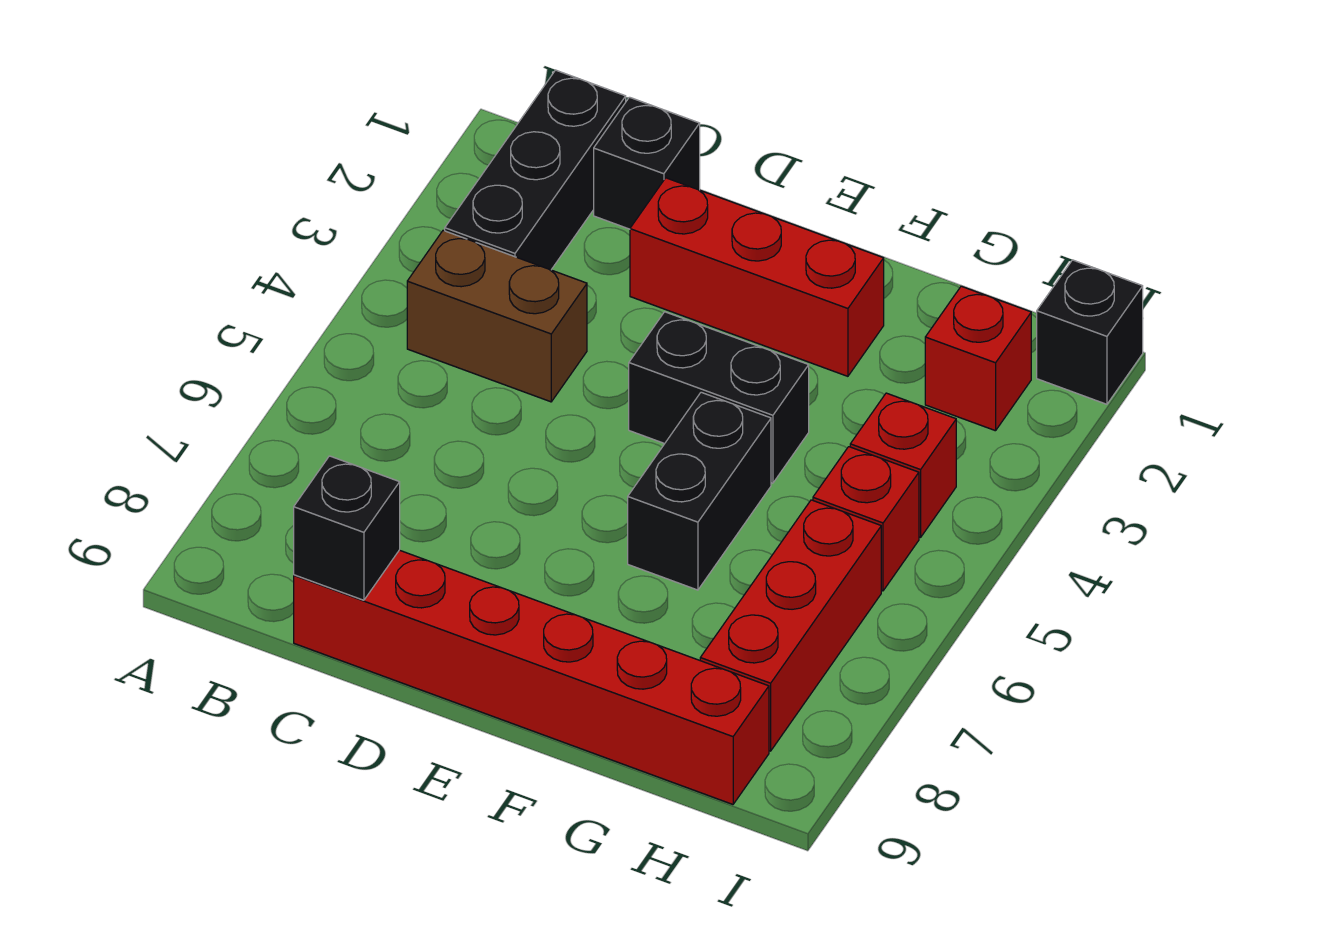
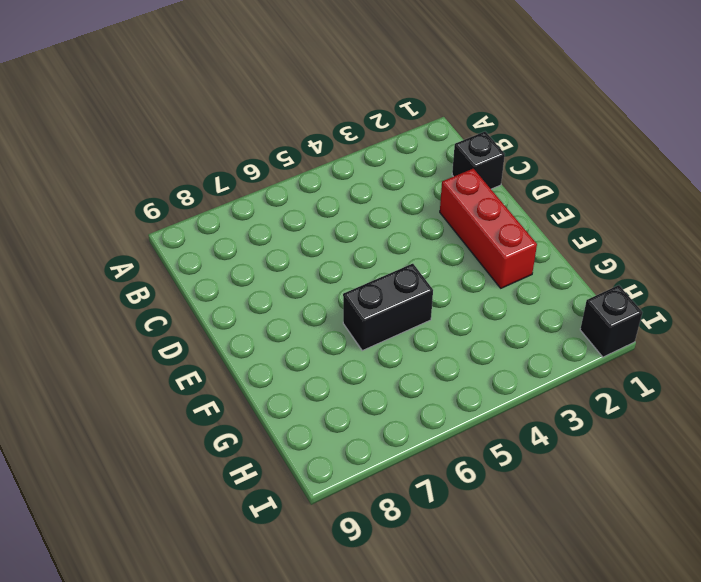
none -> black brick B1:B3 level 1
none -> brown brick B4:C4 level 1
none -> red brick C9:H9 level 1

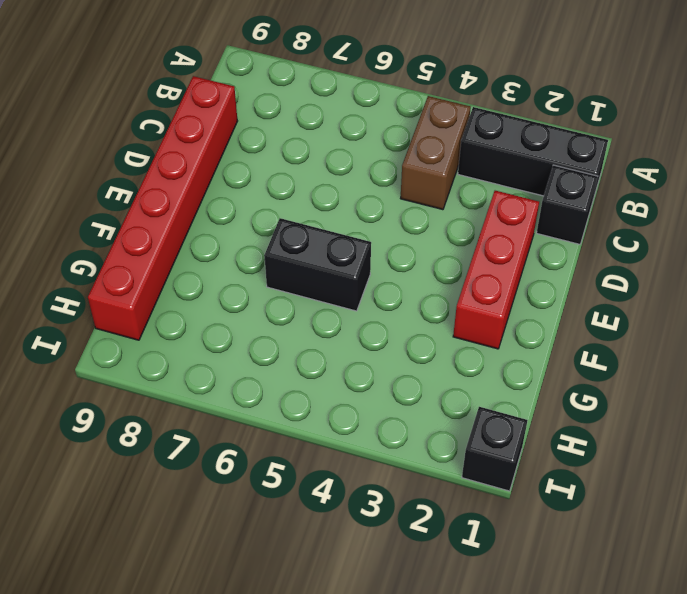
none -> black brick E4:F4 level 1
none -> red brick H2 level 1
none -> red brick H4 level 1

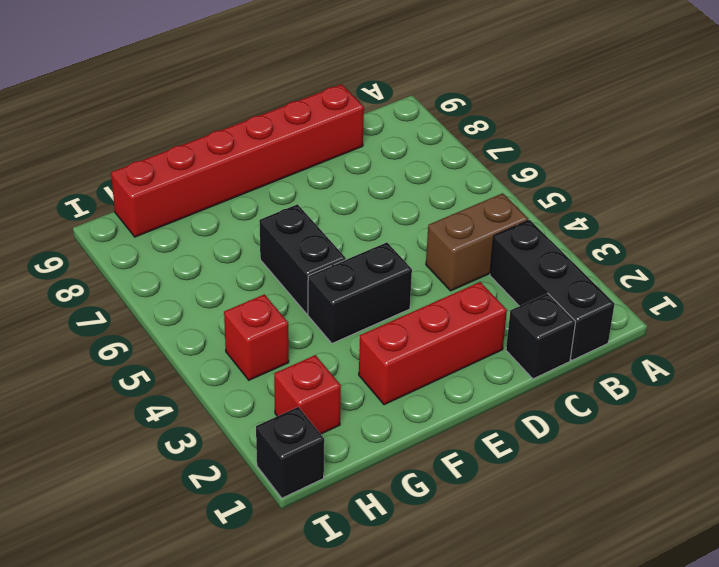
none -> red brick H5 level 1
none -> red brick H6:H8 level 1
none -> black brick C9 level 2

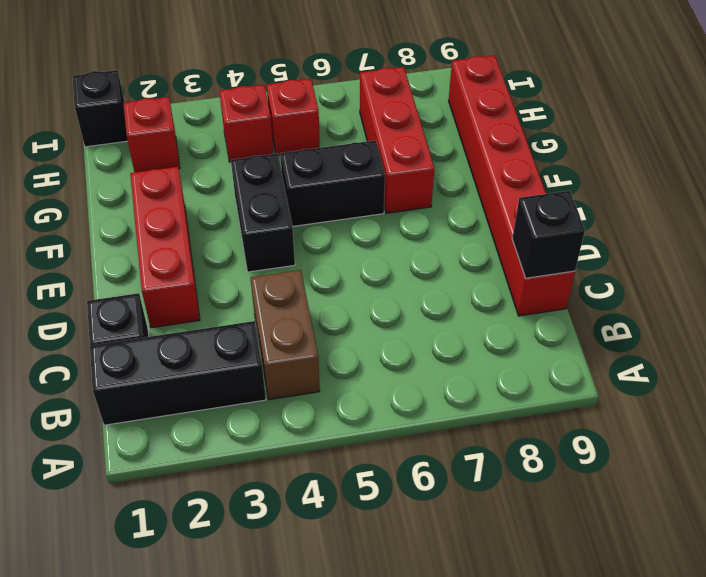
red brick F7:H7 level 1 -> red brick H6:H8 level 1

